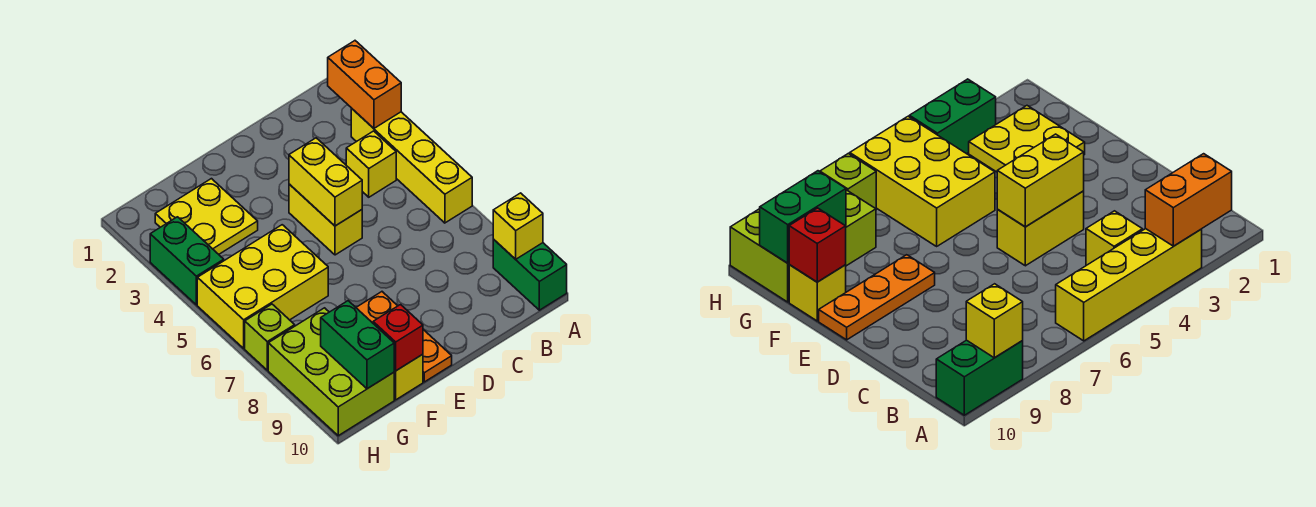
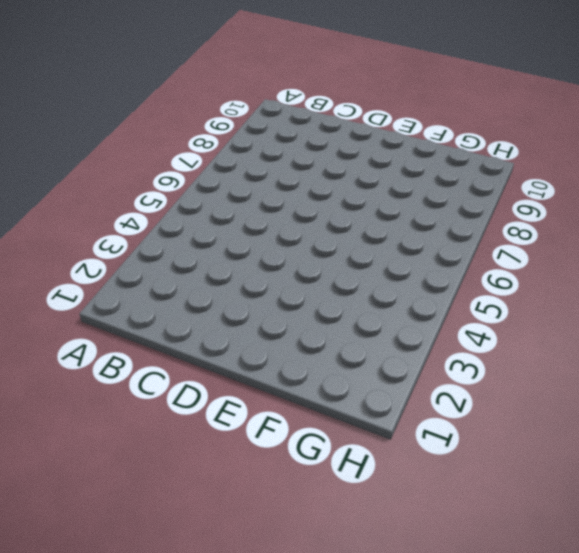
none -> yellow brick A3:A6 level 1
none -> green brick A9:A10 level 1
none -> yellow brick B4 level 1

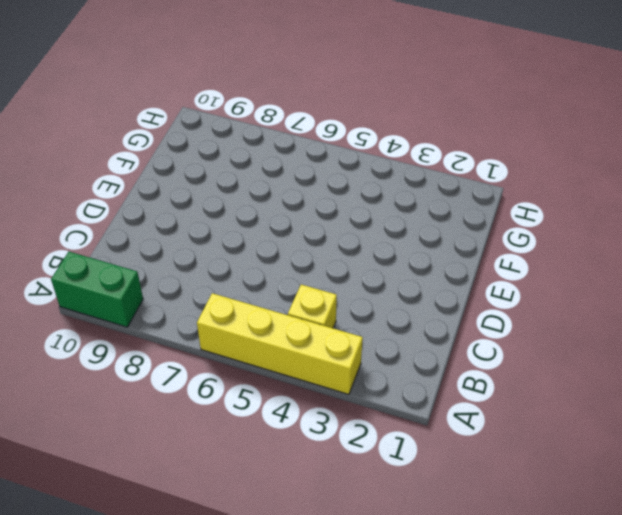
none -> yellow brick D4:D5 level 1
none -> orange plate E8:E10 level 1
none -> yellow plate F2:G3 level 1

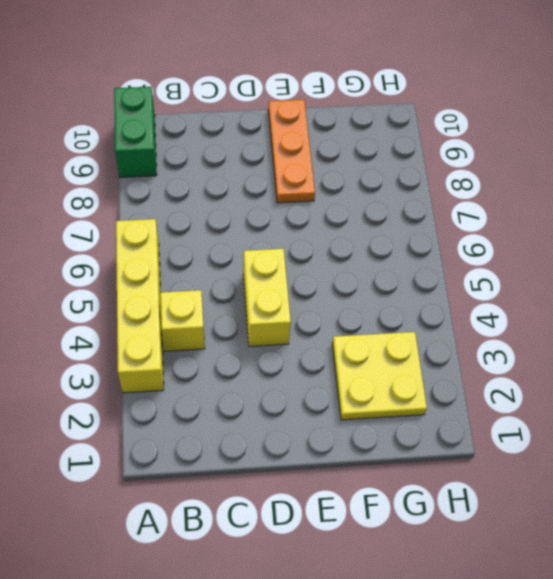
none -> yellow brick F5:H6 level 1
none -> yellow brick F10 level 1
none -> lime brick G8:H10 level 1

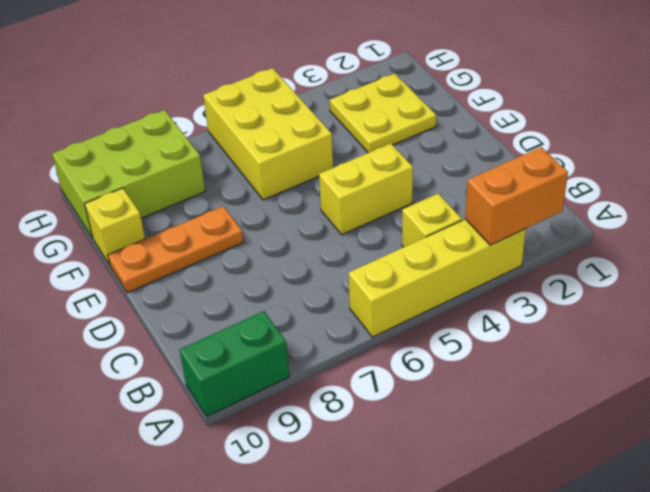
none -> green brick H3:H4 level 1
none -> lime brick H7 level 1
none -> yellow brick A9 level 2

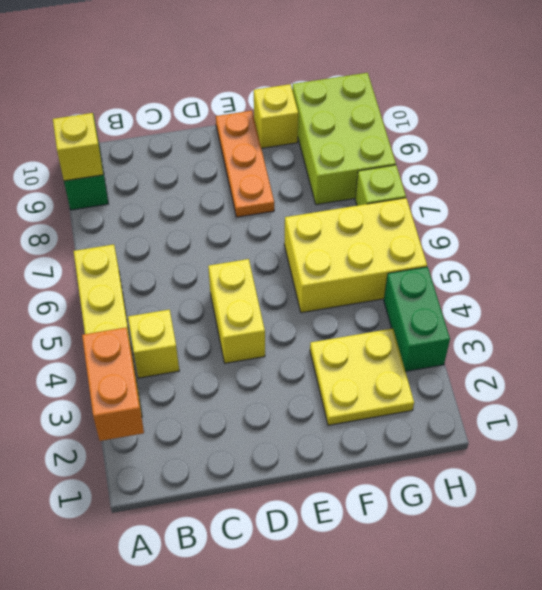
none -> yellow brick D4:D5 level 2
none -> red brick F10 level 2
none -> green brick G9:G10 level 2

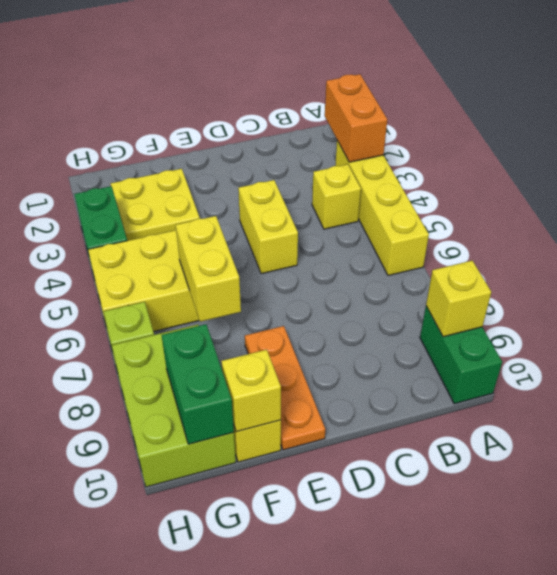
yellow brick F6:F7 level 2 -> yellow brick D4:D5 level 2
yellow brick F10 level 2 -> red brick F10 level 2

